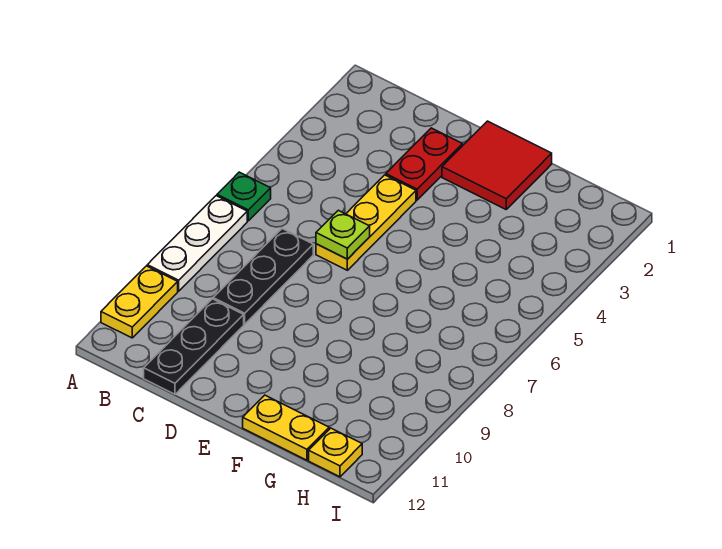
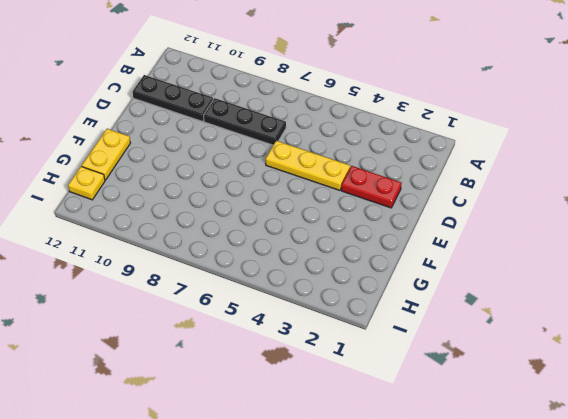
none -> green plate A6 level 1
none -> white plate A7:A9 level 1

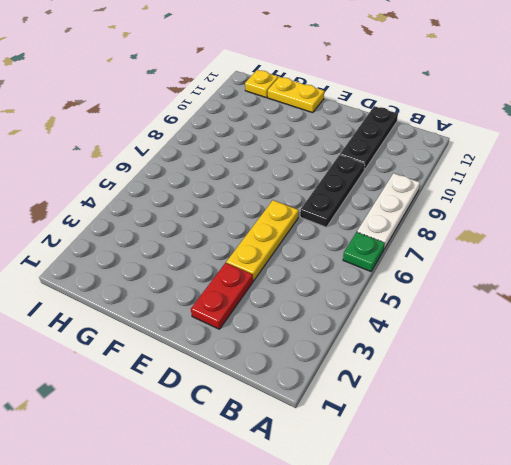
none -> yellow plate A10:A11 level 1
none -> red tile E1:F2 level 1

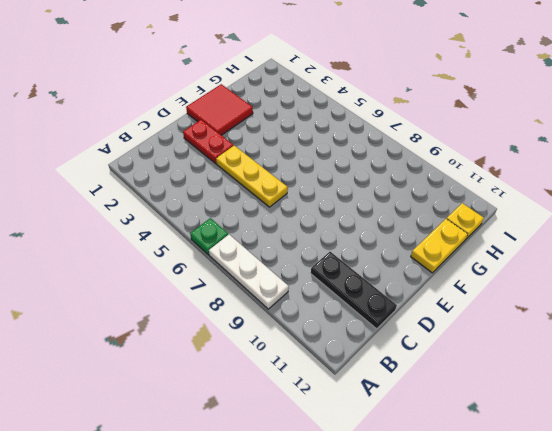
none -> yellow plate A10:A11 level 1
none -> black plate C7:C9 level 1

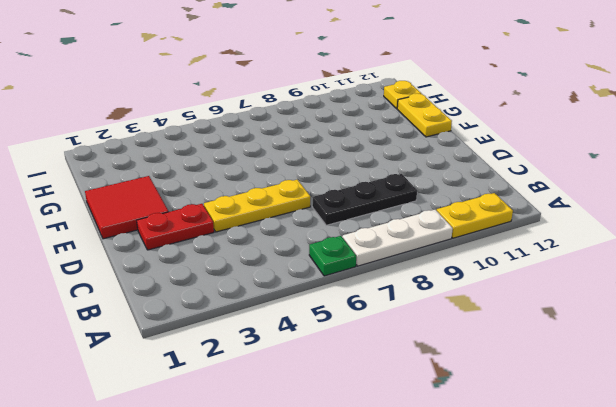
none -> black plate C10:C12 level 1
none -> lime plate D6 level 2

